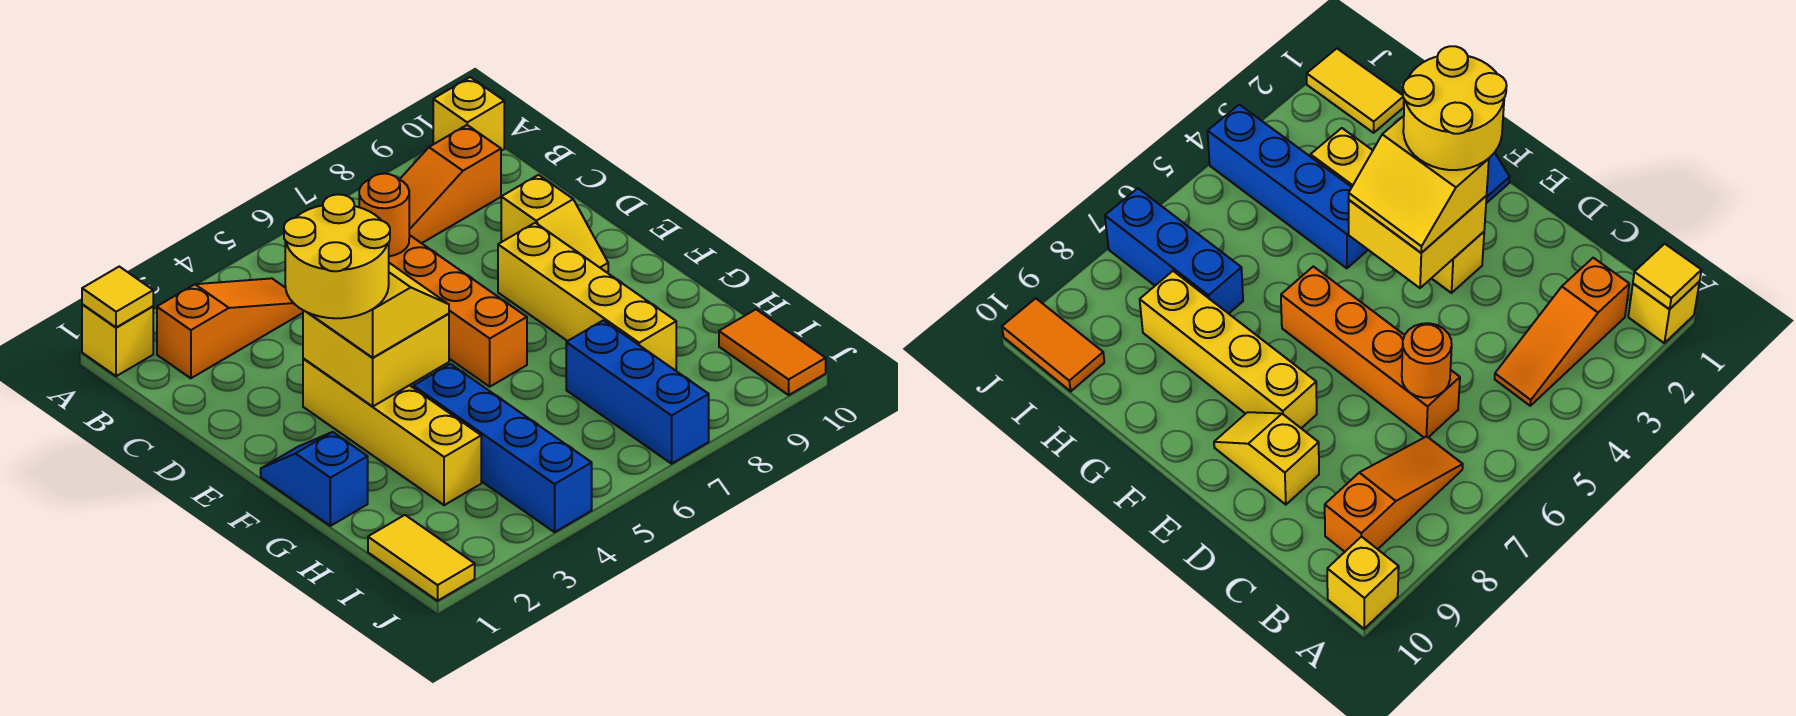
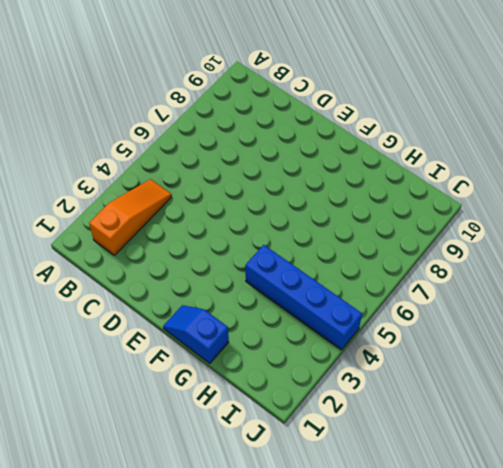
none -> yellow brick A1 level 1
none -> yellow brick A10 level 1
none -> orange slope B7:B9 level 1 top 9

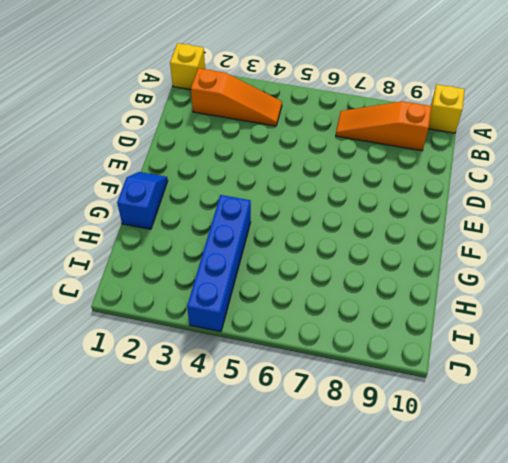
none -> orange brick C6:F6 level 1
none -> yellow slope D9:E9 level 1 top D
none -> yellow brick E3:H3 level 1

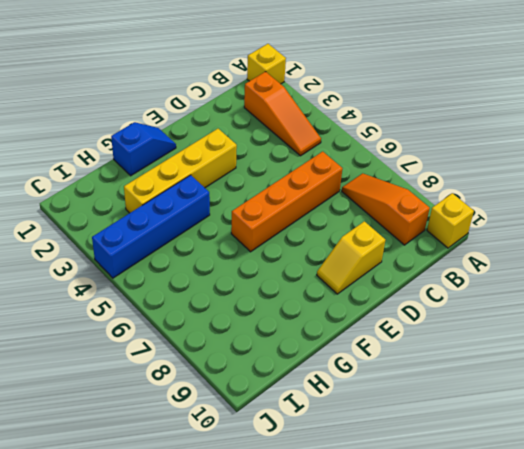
none -> yellow brick E8:H8 level 1
none -> blue brick H7:J7 level 1
none -> yellow tile I1:J1 level 1

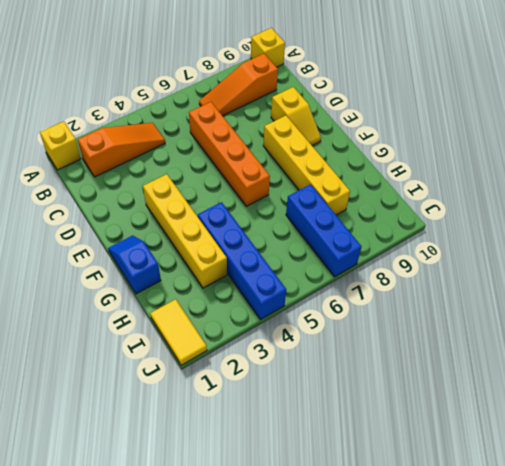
none -> orange tile I10:J10 level 1
none -> yellow tile A1 level 2
none -> orange round brick C6 level 2

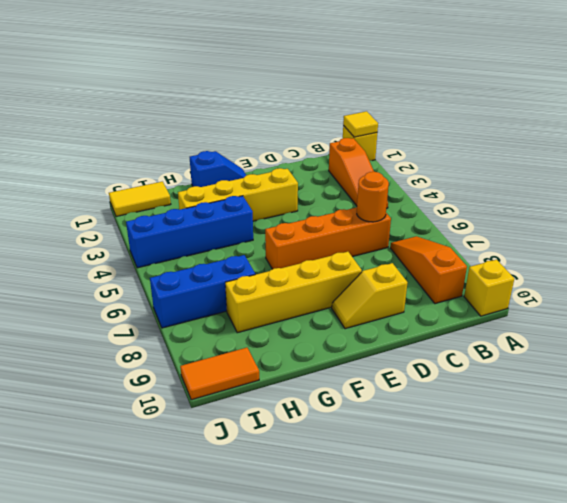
none -> yellow brick E3:F4 level 2
none -> yellow slope E3:F4 level 3 top 3
none -> yellow round brick E2:F3 level 4

